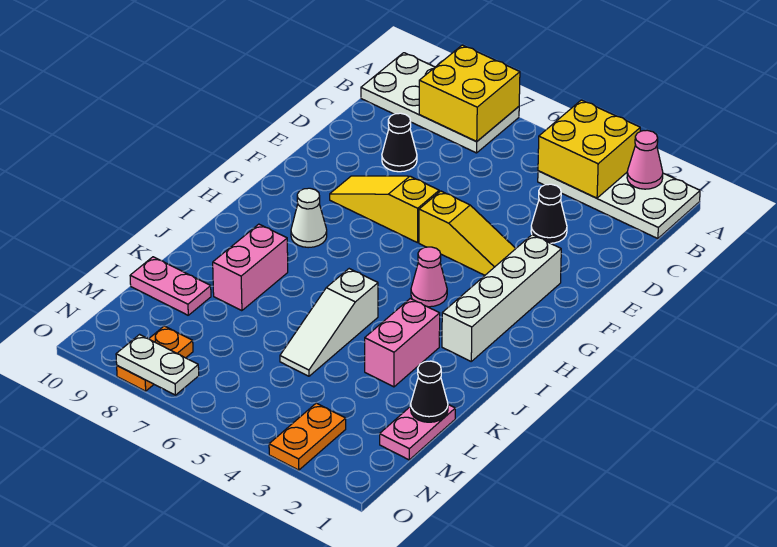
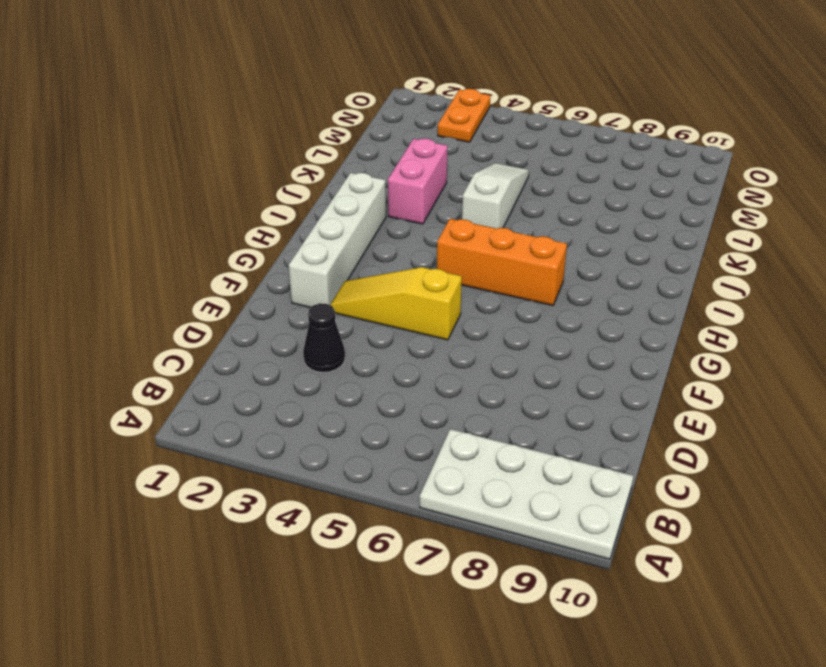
orange brick H5:H7 level 1 -> none
none -> white plate A1:B4 level 1
none -> black cone D8 level 1
none -> yellow slope F6:F8 level 1 top 6

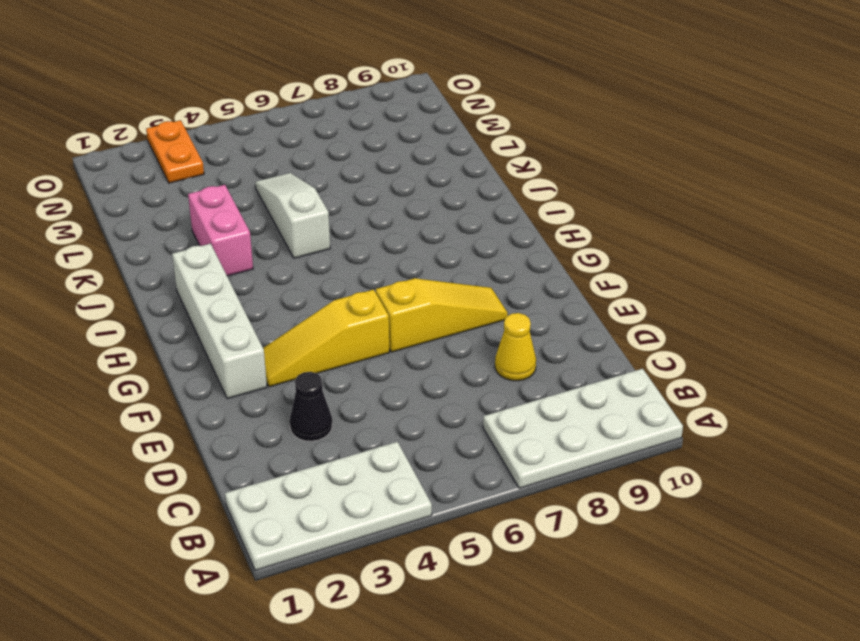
yellow cone D8 level 1 -> black cone D8 level 1
none -> pink cone H4 level 1
none -> white cone H8 level 1
none -> pink brick J8:K8 level 1

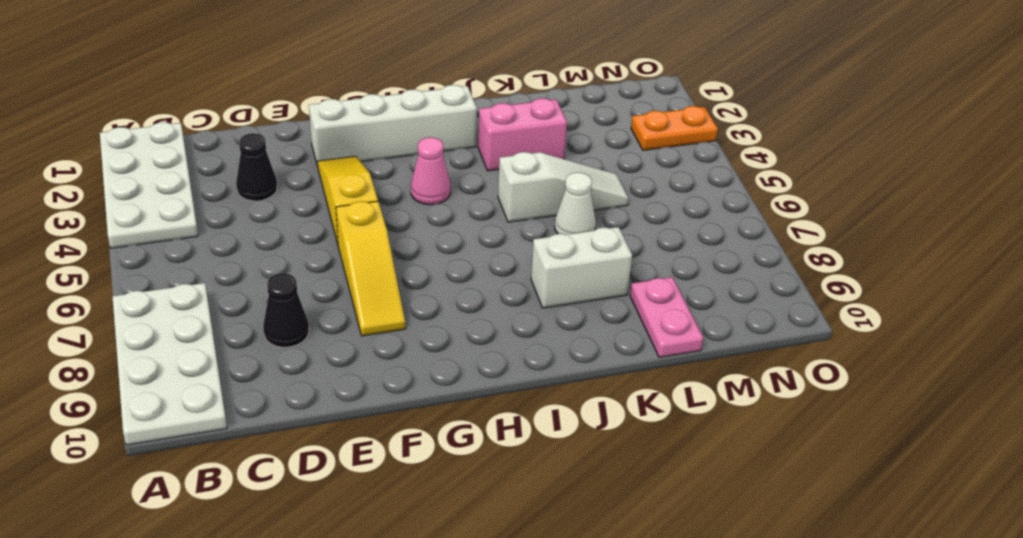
white brick J8:K8 level 1 -> pink brick J8:K8 level 1
white cone K6 level 1 -> white cone H8 level 1
none -> pink plate L1:M1 level 1
none -> orange plate N8:O8 level 1
none -> pink cone A2 level 2

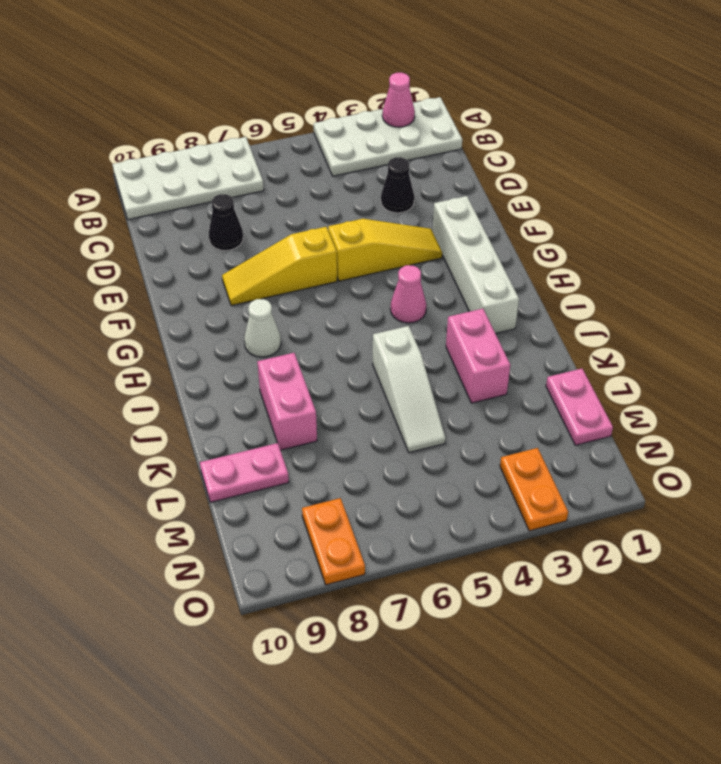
none -> yellow brick A3:B4 level 2
none -> yellow brick A7:B8 level 2
none -> black cone L1 level 2

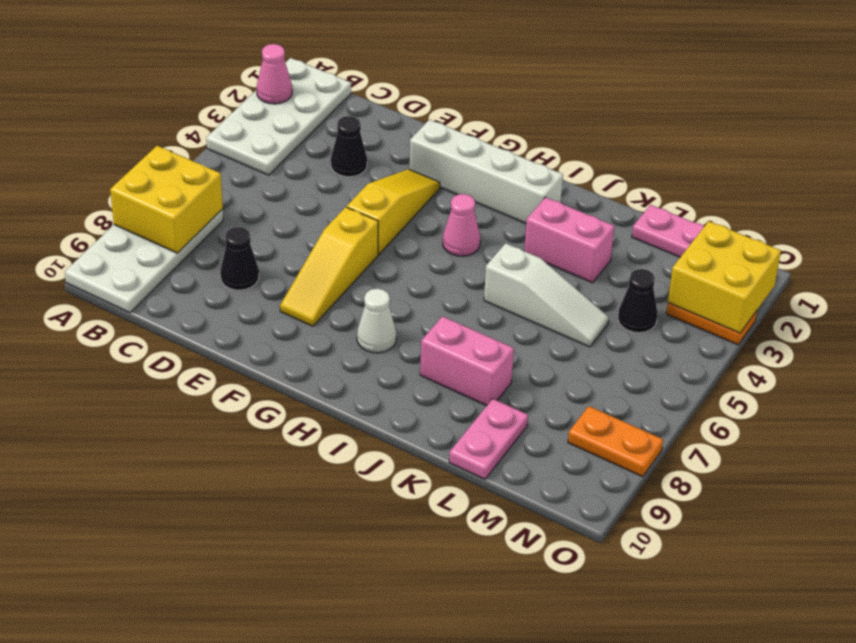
black cone M4 level 1 -> black cone L1 level 2
yellow brick N2:O3 level 2 -> yellow brick A3:B4 level 2
none -> white plate O7:O8 level 2

